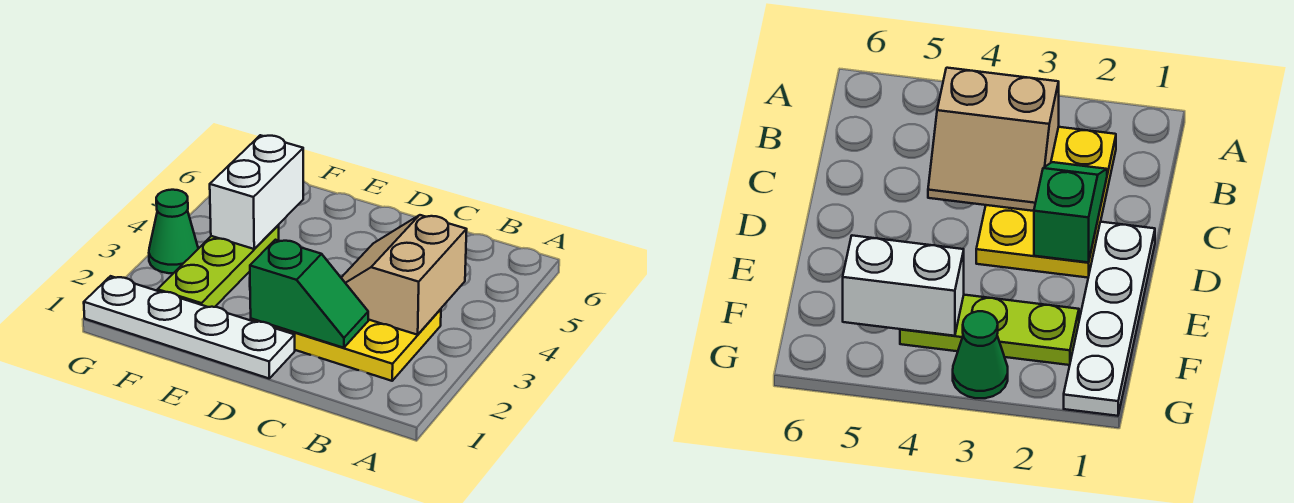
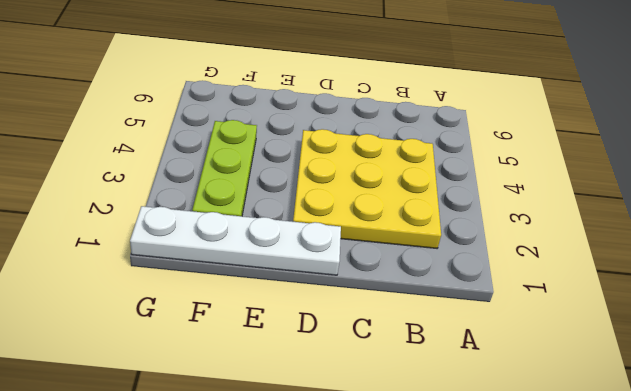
yellow plate B2:D4 level 1 -> yellow plate B2:D3 level 1
none -> green cone G3 level 1
none -> tan slope B3:C4 level 2 top B

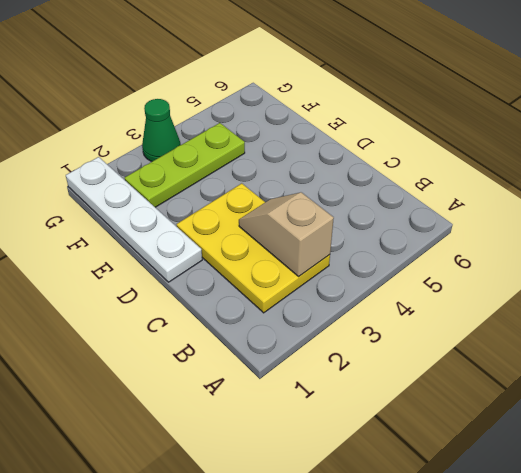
tan slope B3:C3 level 2 top B -> tan slope B3:C4 level 2 top B
none -> green slope C2:D2 level 2 top D
none -> white brick F4:F5 level 2

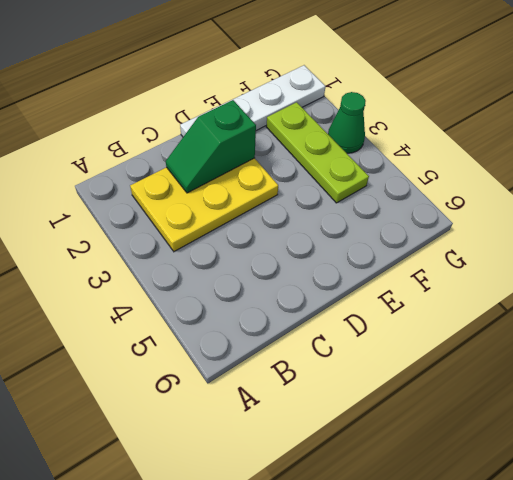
none -> tan slope B3:C4 level 2 top B
none -> white brick F4:F5 level 2

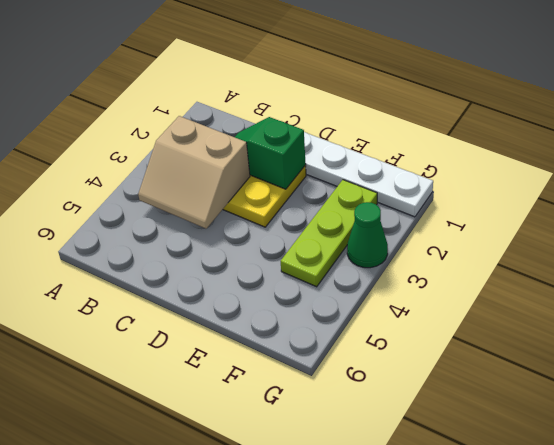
tan slope B3:C4 level 2 top 3 -> tan slope B3:C4 level 2 top B
none -> white brick F4:F5 level 2

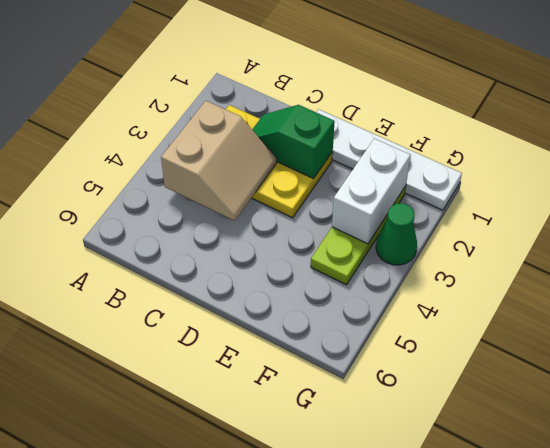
white brick F2:F3 level 2 -> white brick F4:F5 level 2

